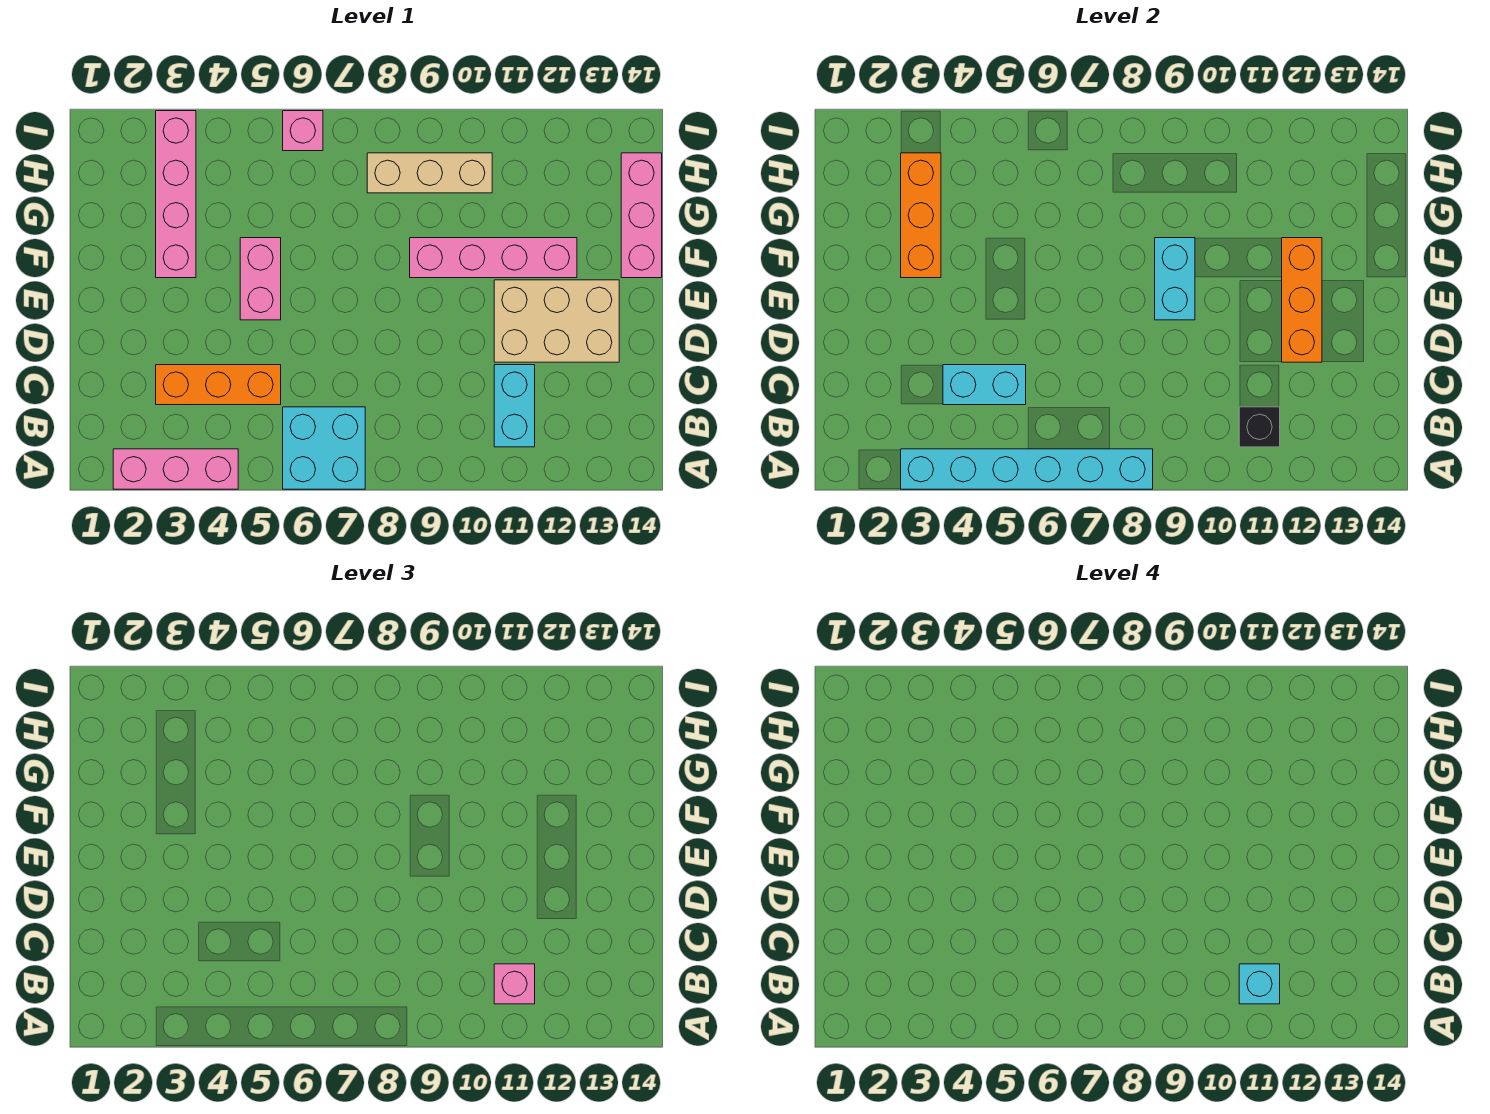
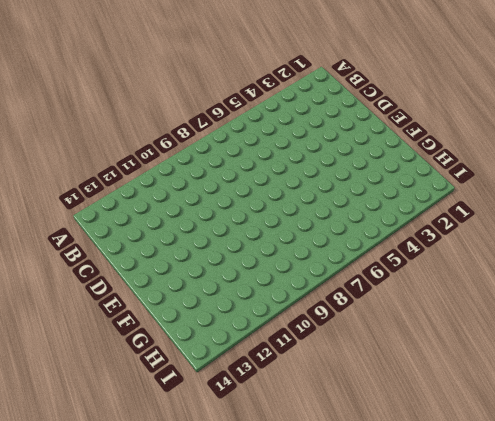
none -> pink brick A2:A4 level 1
none -> cyan brick A6:B7 level 1
none -> cyan brick B11:C11 level 1

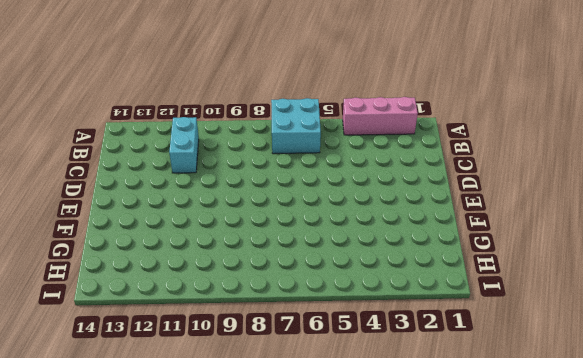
none -> orange brick C3:C5 level 1
none -> tan brick D11:E13 level 1
none -> pink brick E5:F5 level 1

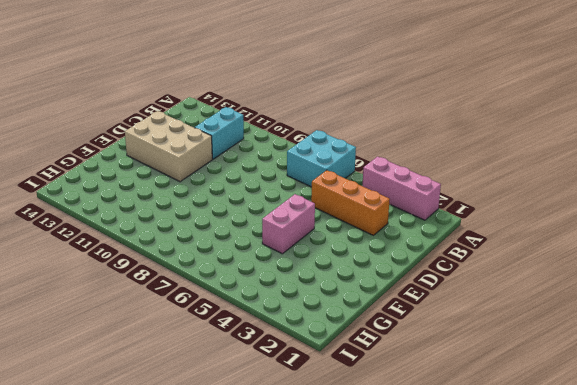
none -> pink brick F3:I3 level 1
none -> pink brick F9:F12 level 1
none -> pink brick F14:H14 level 1

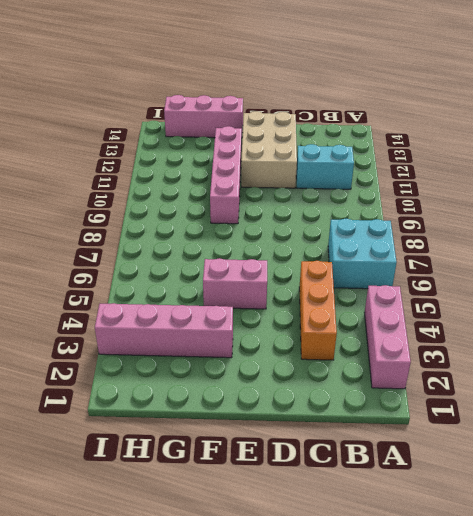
none -> tan brick H8:H10 level 1
none -> pink brick I6 level 1
none -> cyan brick A3:A8 level 2

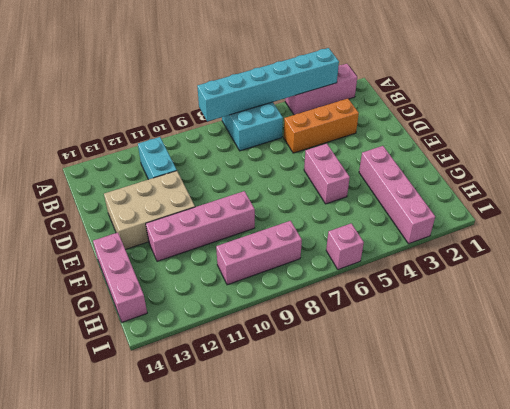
pink brick H8:H10 level 1 -> tan brick H8:H10 level 1
none -> black brick B11 level 2
none -> cyan brick C4:C5 level 2
none -> orange brick D12:F12 level 2

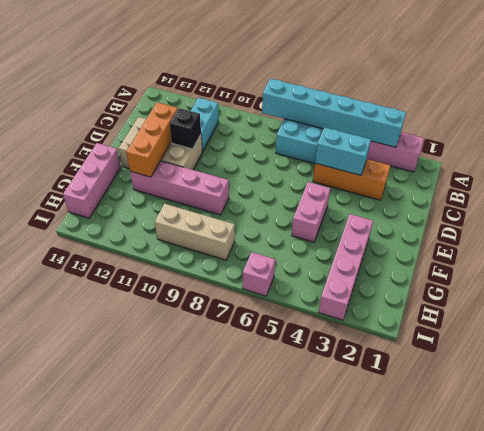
black brick D11 level 2 -> black brick B11 level 2
none -> cyan brick E9:F9 level 2
none -> orange brick F3:H3 level 2
none -> pink brick B11 level 3

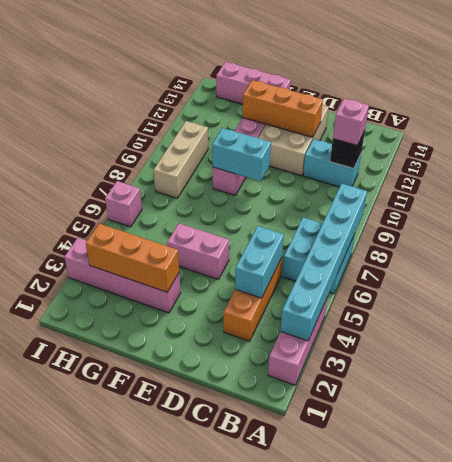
none -> cyan brick B11 level 4

